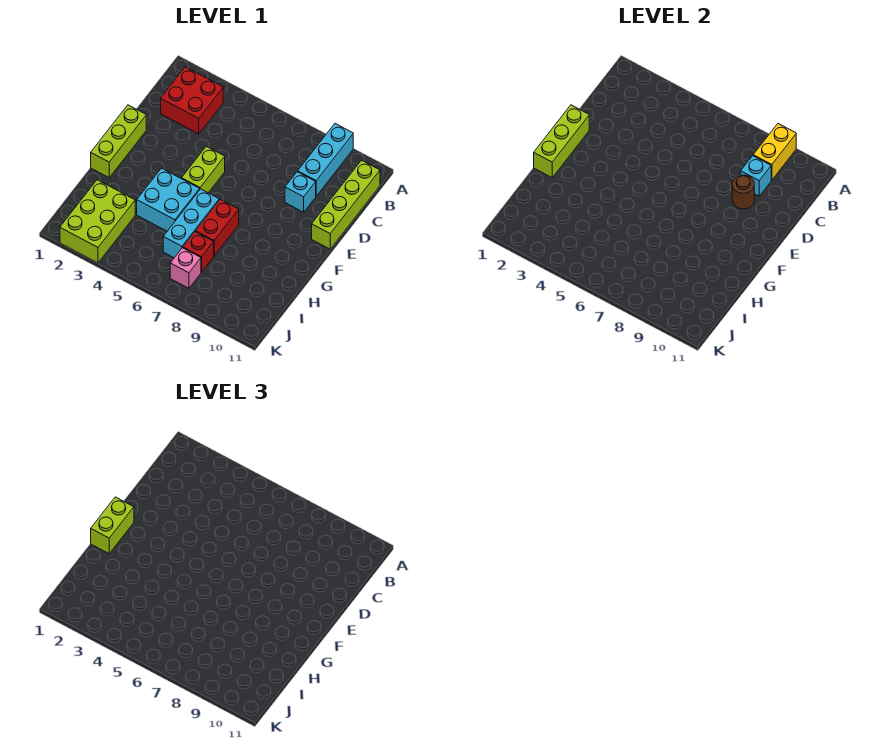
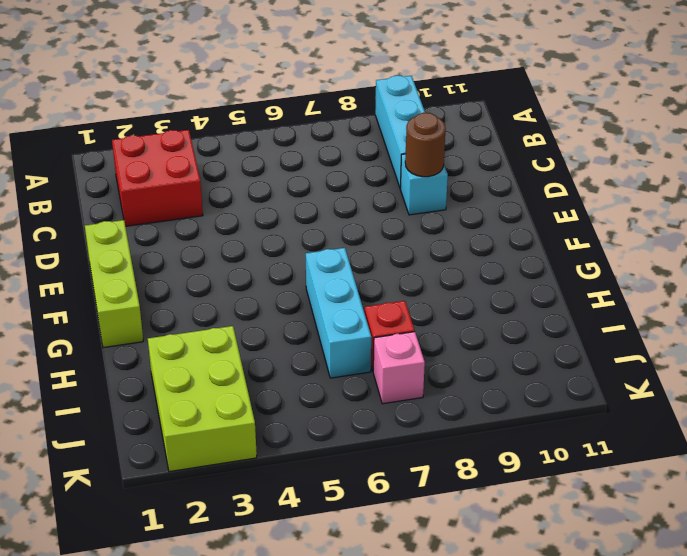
none -> lime brick B11:E11 level 1
none -> lime brick E5:F5 level 1
none -> cyan brick G4:H5 level 1

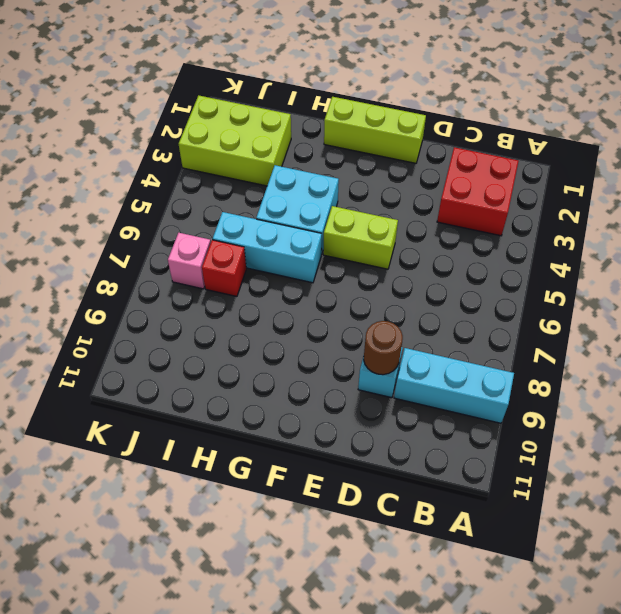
none -> lime brick B11:E11 level 1
none -> red brick G7:H7 level 1
none -> yellow brick A9:B9 level 2

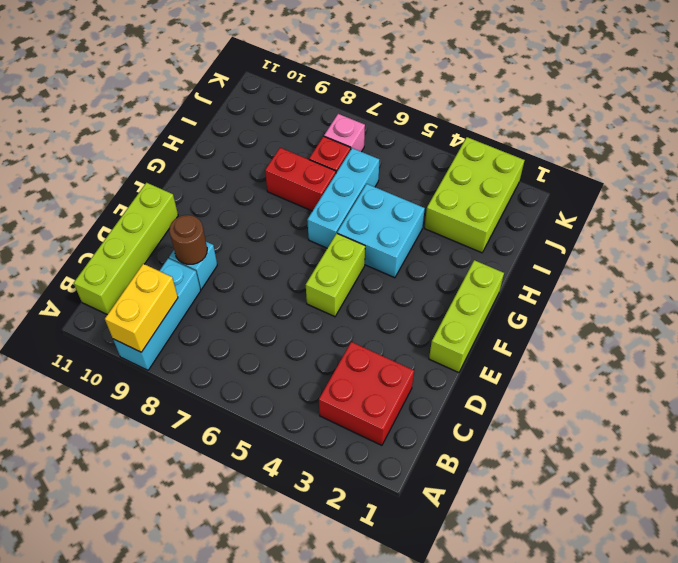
red brick H7:H8 level 1 -> red brick G7:H7 level 1
none -> cyan brick C9 level 2
none -> lime brick E1:G1 level 2
none -> lime brick F1:G1 level 3

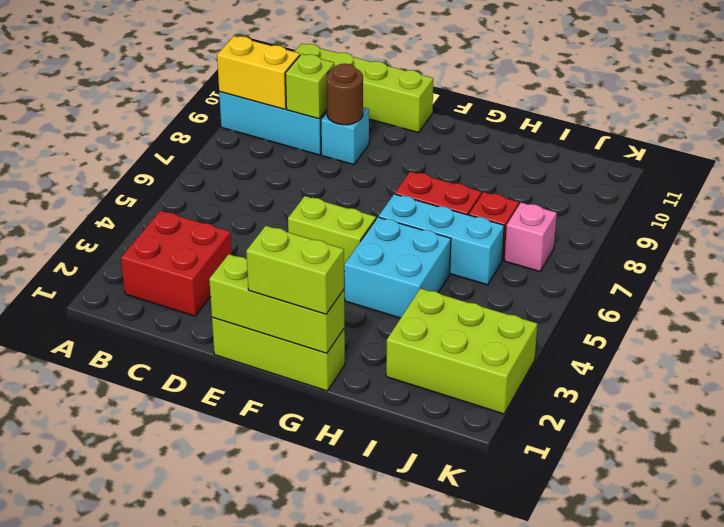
lime brick C9 level 2 -> cyan brick C9 level 2

